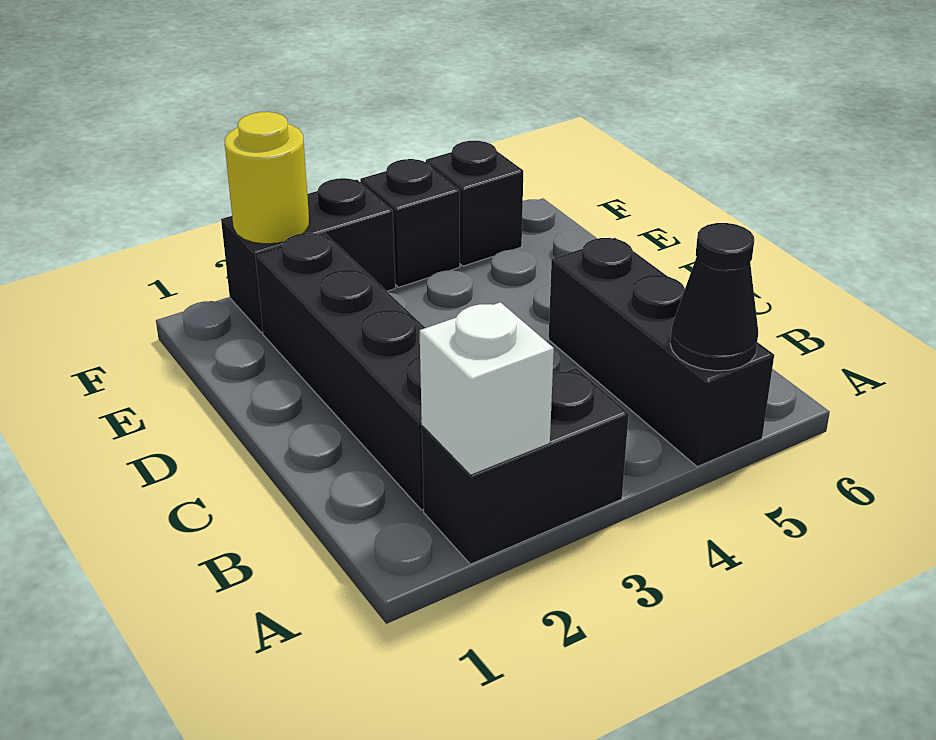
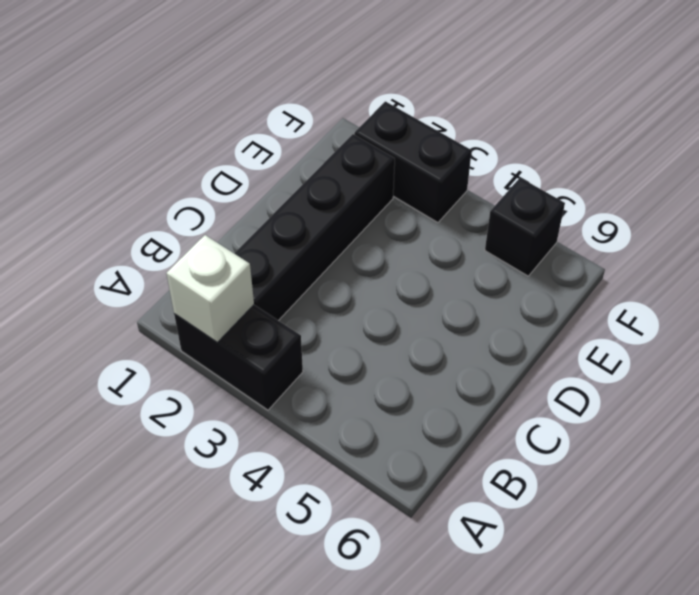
none -> black brick A5:C5 level 1
none -> black brick F4 level 1

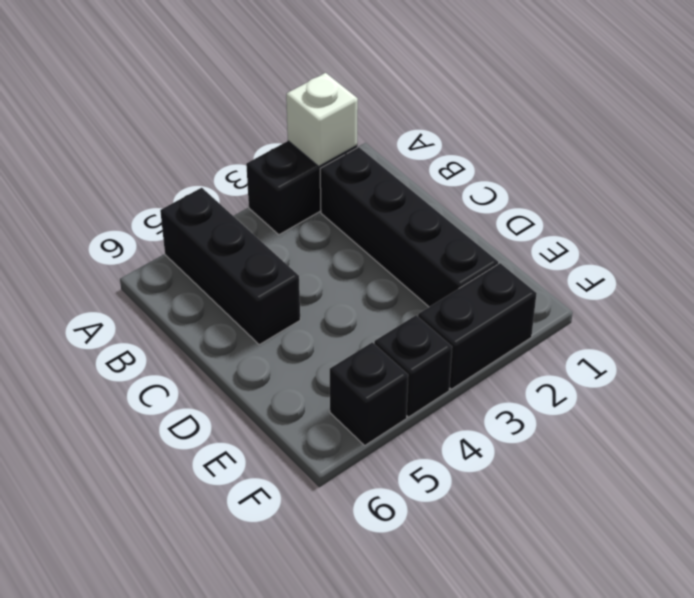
none -> black cone A5 level 2
none -> yellow round brick F2 level 2

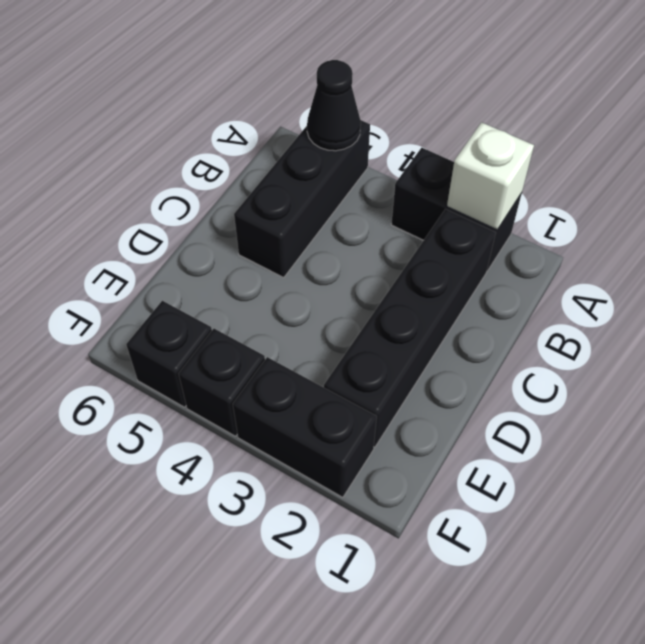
none -> yellow round brick F2 level 2

